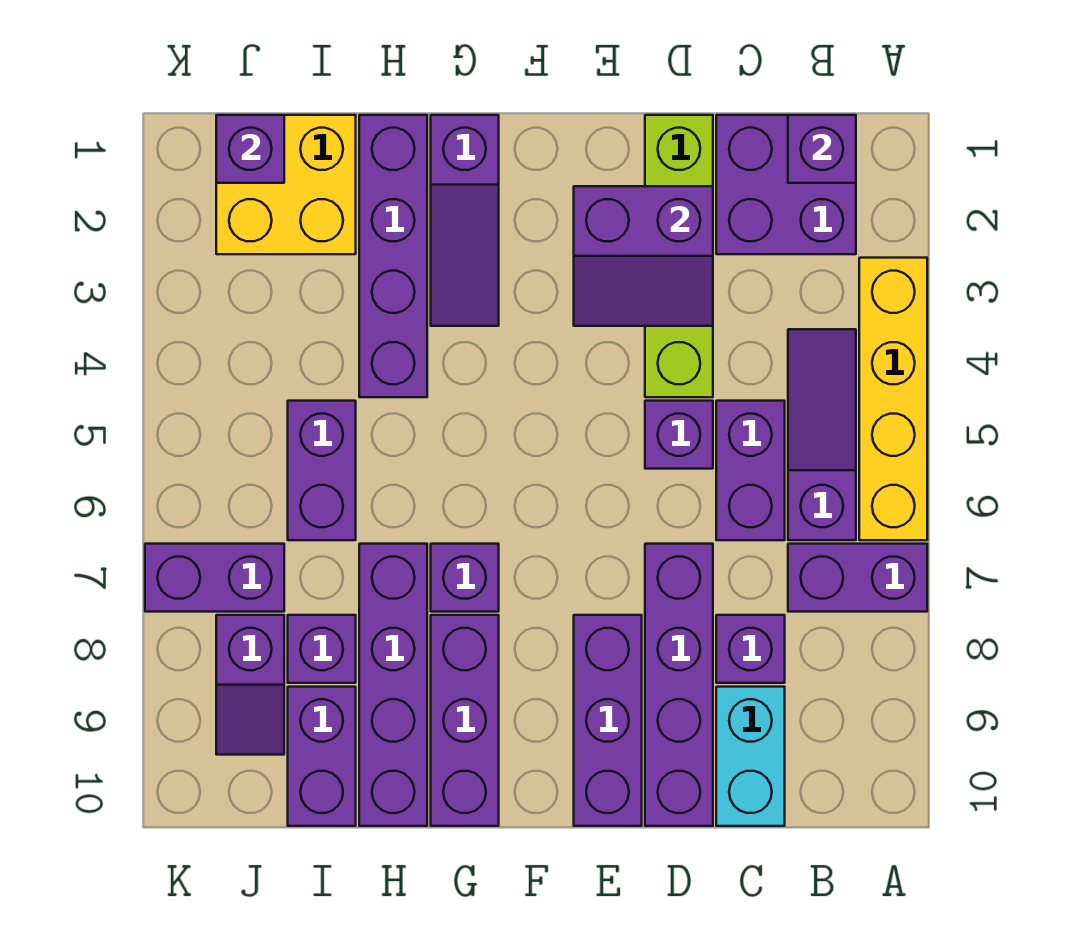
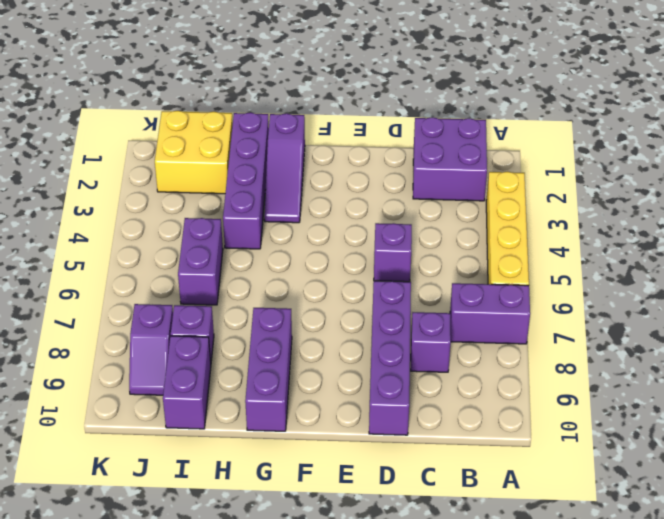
none -> purple slope B4:B6 level 1 top 6
none -> purple brick C5:C6 level 1
none -> cyan brick C9:C10 level 1

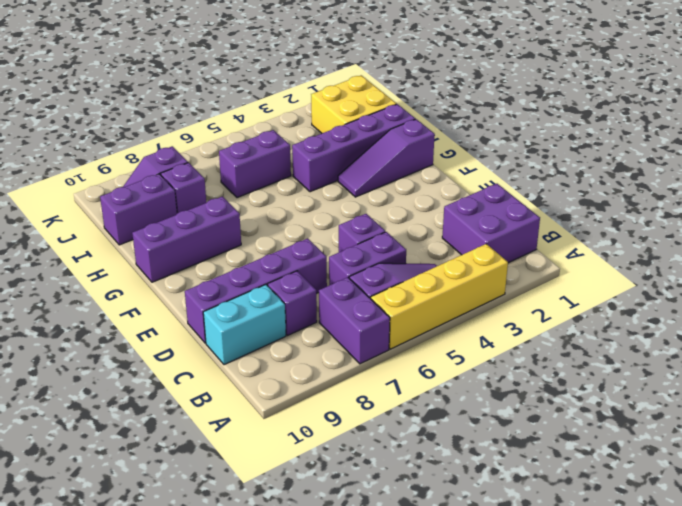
none -> lime brick D1:D4 level 1
none -> purple brick E8:E10 level 1
none -> purple brick G7 level 1

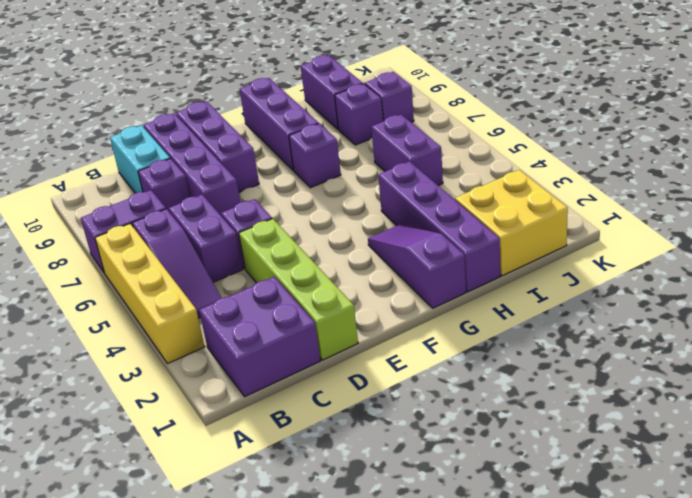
none -> purple brick H7:H10 level 1
none -> purple brick J7:K7 level 1
none -> purple brick B1 level 2

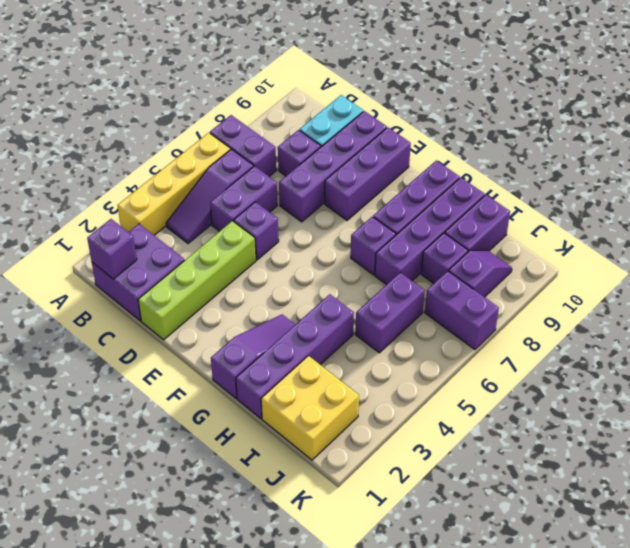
none -> purple slope D2:E3 level 2 top 2
none -> purple brick J1 level 2

